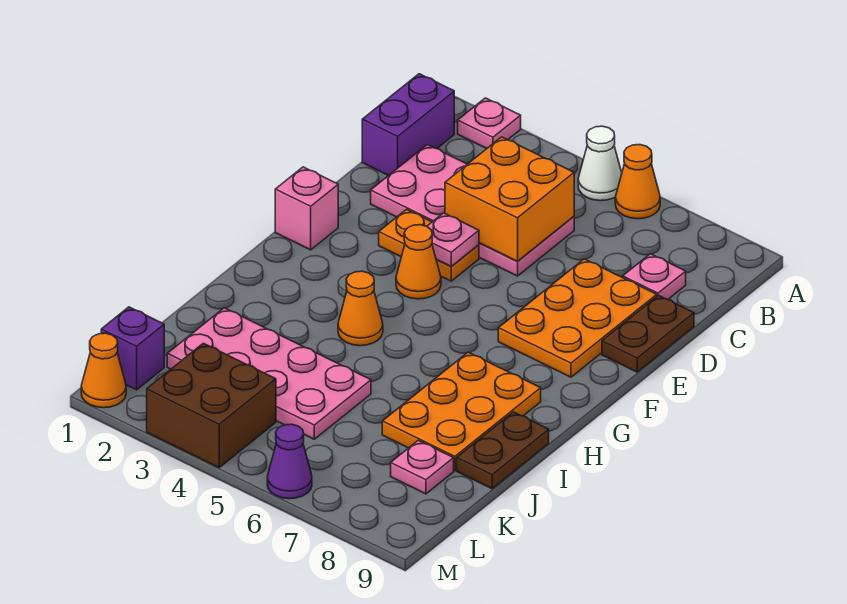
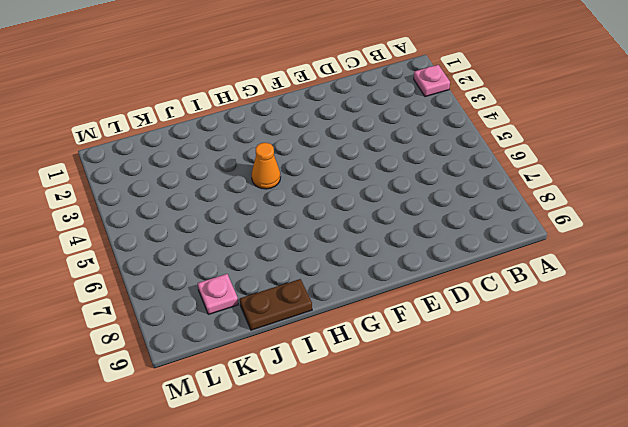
none -> white cone A5 level 1
none -> orange cone A6 level 1
none -> purple brick B1:C1 level 1

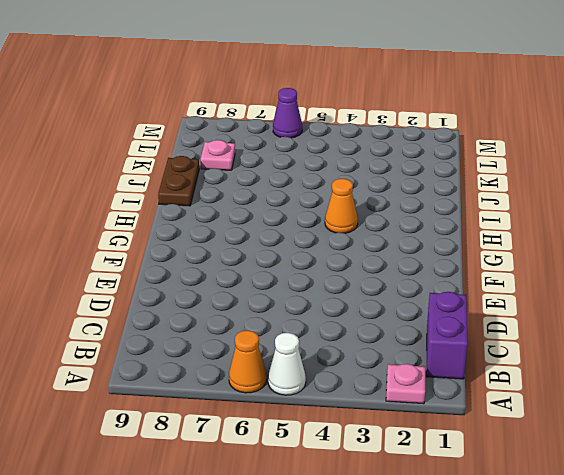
none -> pink plate C2:D5 level 1
none -> pink plate C8 level 1
none -> orange plate D7:F8 level 1

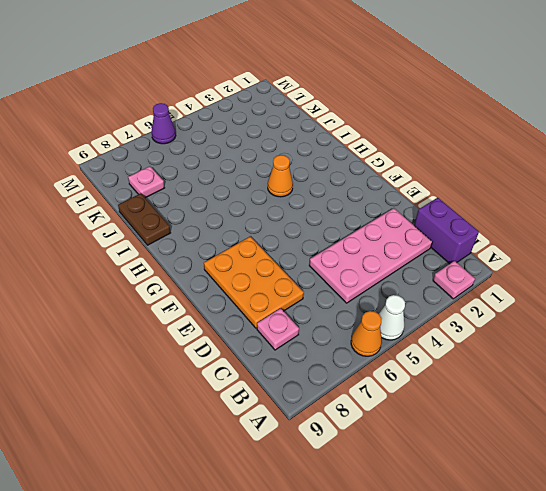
none -> brown plate D9:E9 level 1
none -> orange plate E3:E4 level 1
none -> pink brick F1 level 1

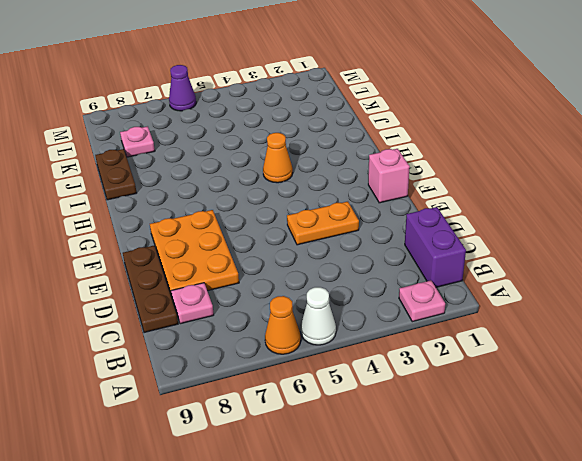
brown plate C9:E9 level 1 -> brown plate D9:E9 level 1
none -> pink plate C2:D5 level 1
none -> orange cone F4 level 1
none -> orange plate H7:J8 level 1

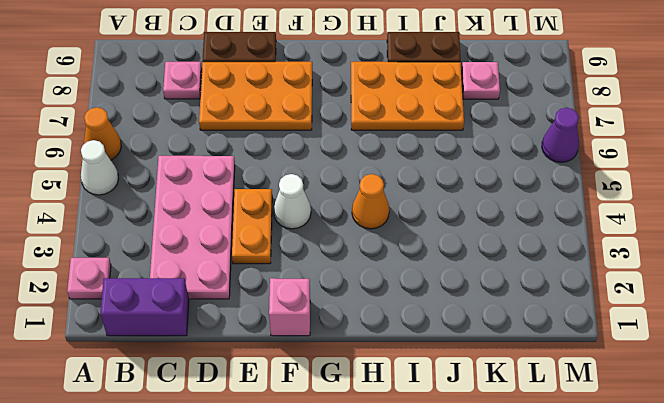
white cone F4 level 1 -> orange cone F4 level 1
none -> pink plate J2:K5 level 1
none -> purple brick L1 level 1
none -> brown brick L3:M4 level 1

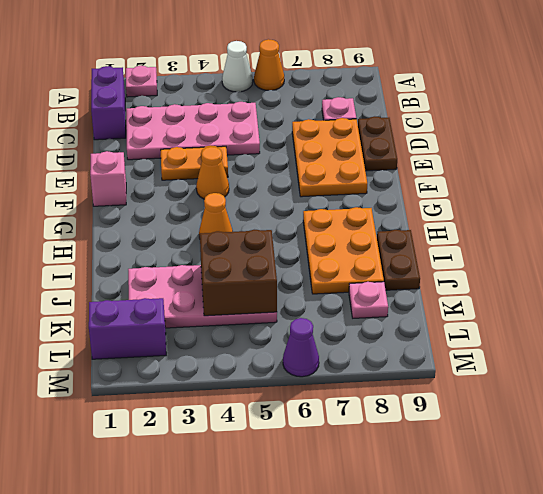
brown brick J4:K5 level 2 -> brown brick L3:M4 level 1
purple brick L1:L2 level 1 -> purple brick L1 level 1
none -> orange cone M1 level 1
none -> orange brick C4:D5 level 2
none -> pink plate E4 level 2

